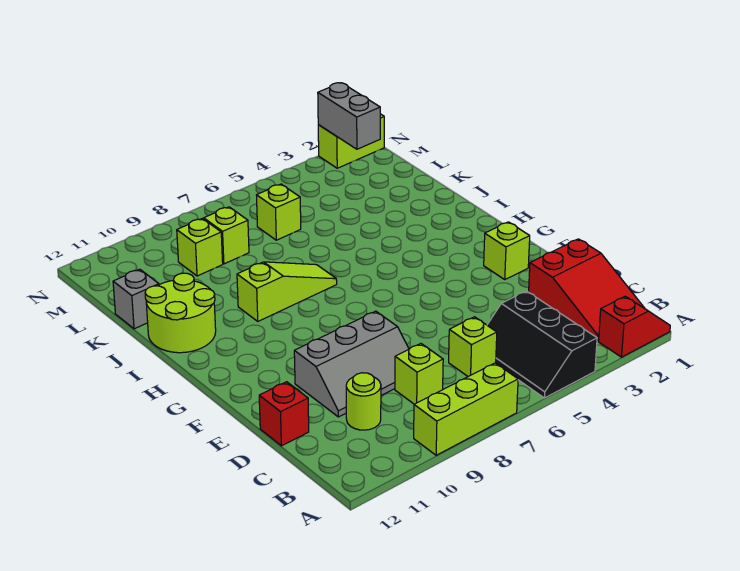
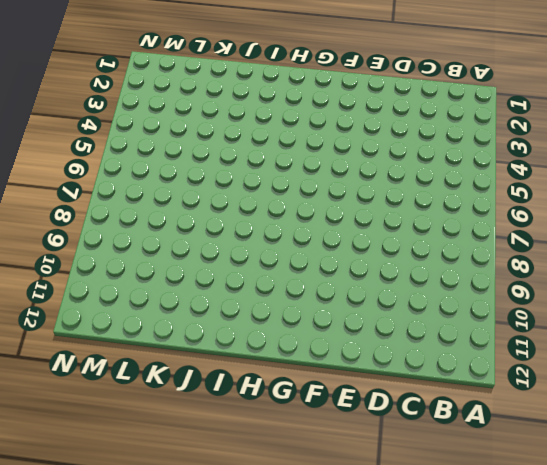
none -> red slope A1:A2 level 1 top 2
none -> black slope A4:C5 level 1 top 4
none -> lime brick A7:A9 level 1

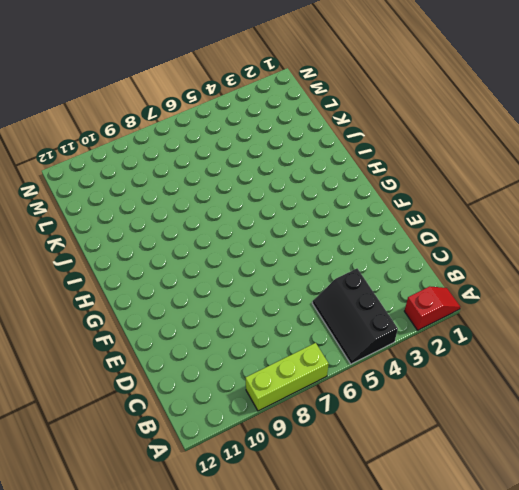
none -> red slope B1:D2 level 1 top D
none -> lime brick C6 level 1
none -> lime brick C8 level 1

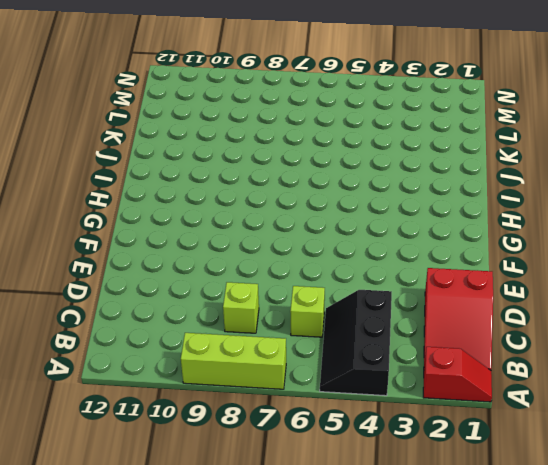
none -> lime round brick C10 level 1
none -> grey slope D8:E10 level 1 top E
none -> red brick D12 level 1

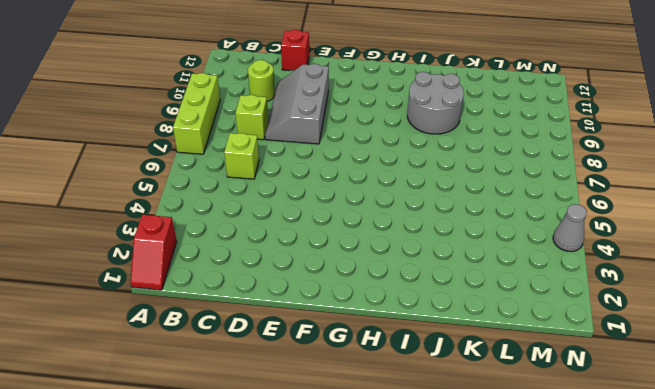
grey round brick I9:J10 level 1 -> lime slope I7:I9 level 1 top 9
grey cone N4 level 1 -> none
none -> black slope A4:C5 level 1 top 4
none -> red slope B1:D2 level 1 top D
none -> lime brick F2 level 1

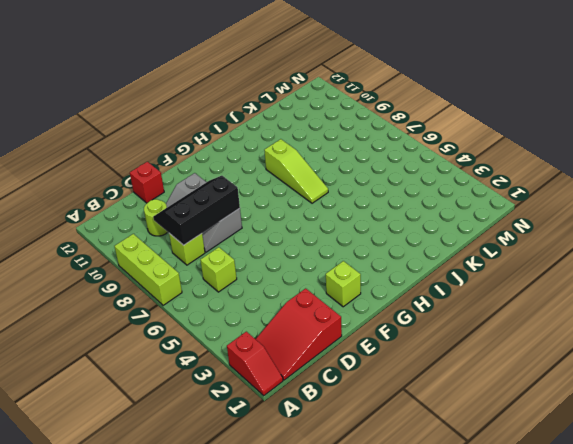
black slope C8:E9 level 2 top 8 -> black slope A4:C5 level 1 top 4
none -> lime round brick I11:J12 level 1
none -> grey brick K12 level 1
none -> lime brick L6 level 1

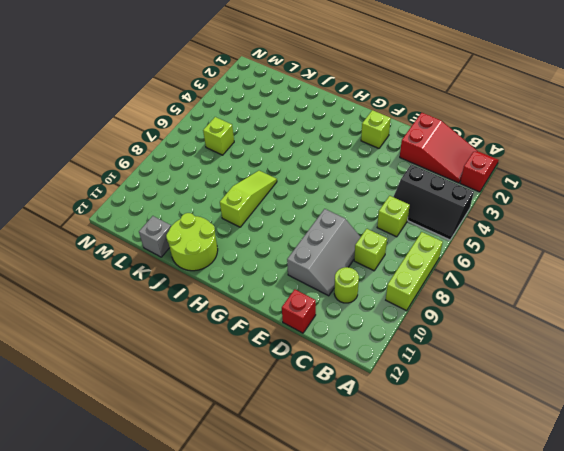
none -> lime brick L8 level 1
none -> lime brick L9 level 1
none -> lime brick N1:N2 level 1

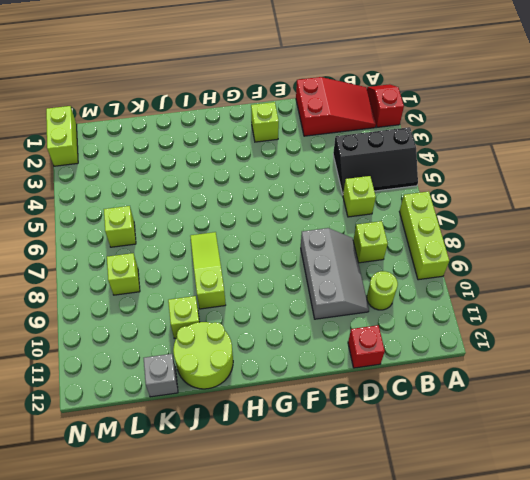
lime brick J10 level 1 -> lime brick L9 level 1
none -> grey brick M2:N2 level 2

